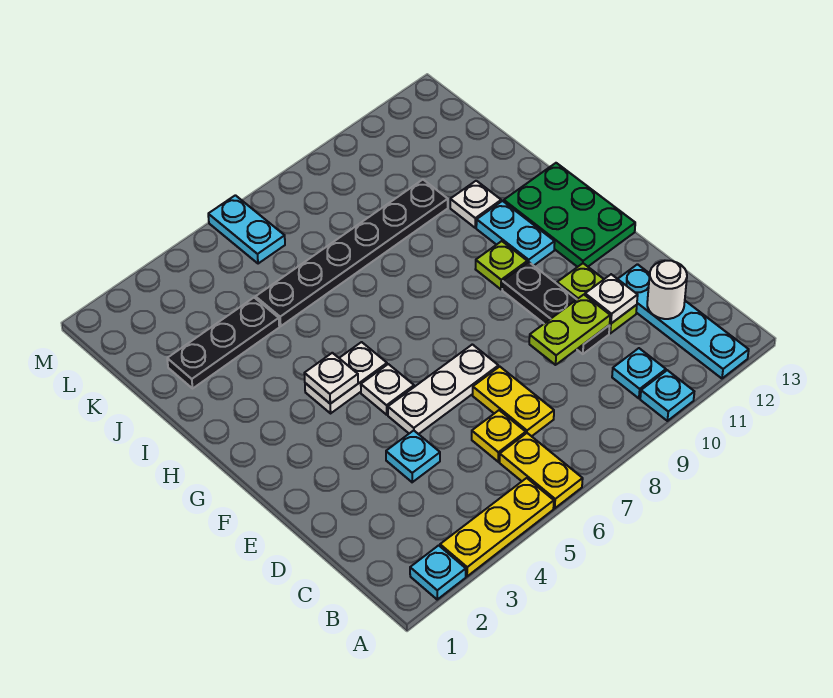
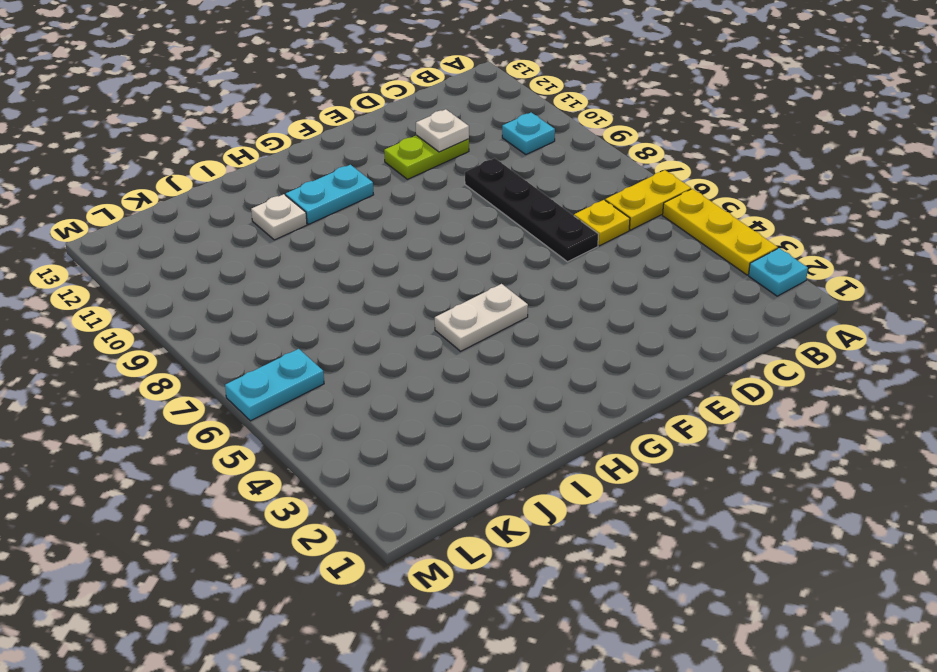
black plate D6:D9 level 1 -> yellow plate C7:D7 level 1
white plate G5:H5 level 1 -> white plate G4:G5 level 1
none -> cyan plate A10 level 1
none -> cyan plate A12:D12 level 1
none -> cyan plate D4 level 1

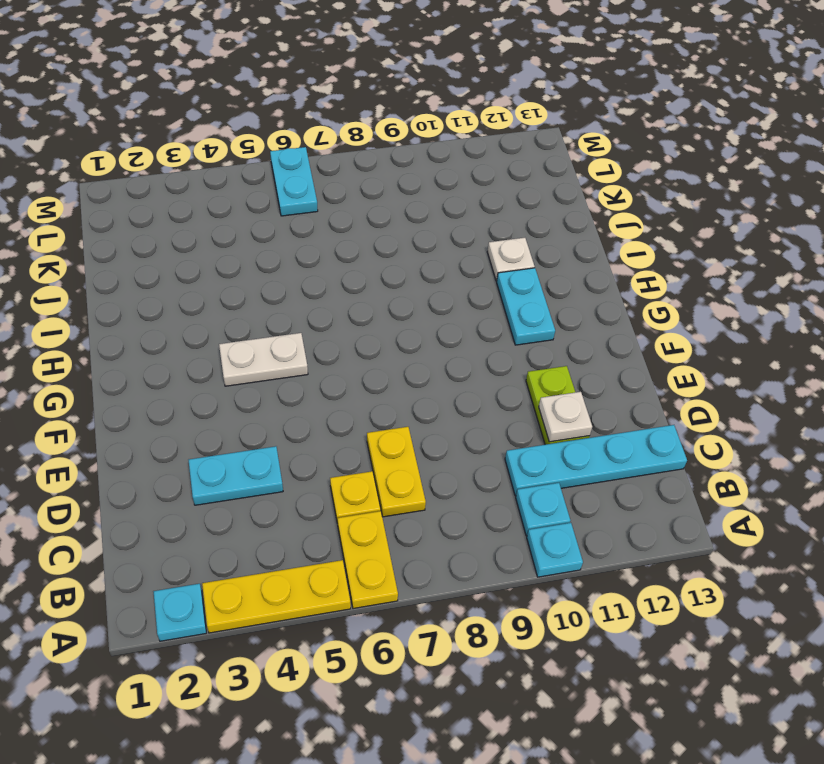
cyan plate C10:C13 level 1 -> cyan plate A12:D12 level 1
cyan plate D3:D4 level 1 -> cyan plate D4 level 1
none -> black plate D10:F10 level 1
none -> white plate E5:E7 level 1
none -> white plate F5 level 1

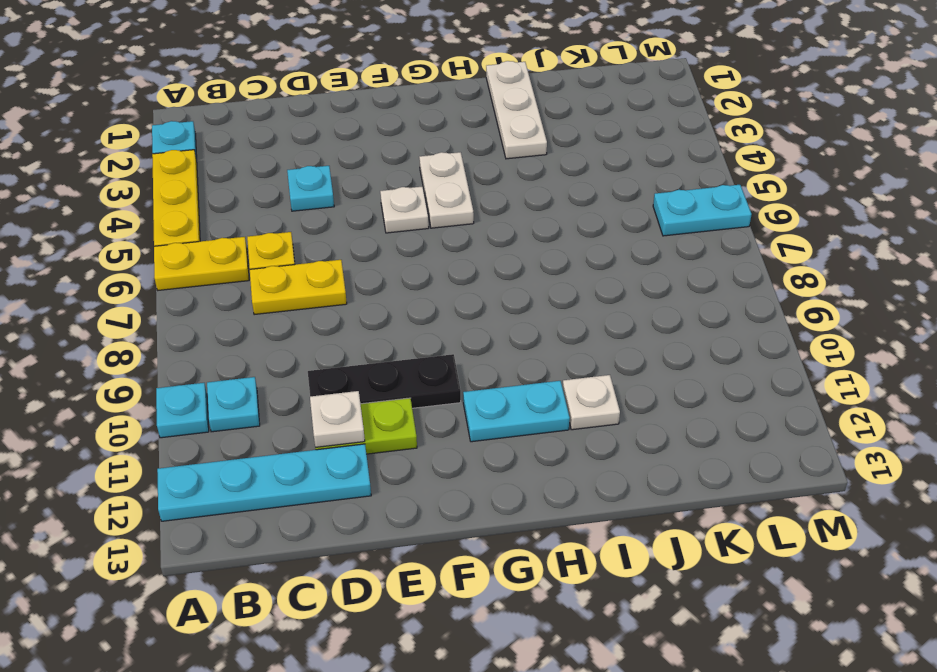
white plate I1:I3 level 1 -> white plate E5:E7 level 1
none -> green plate F12:H13 level 1
none -> lime plate G10 level 1
none -> black plate J2:J4 level 1

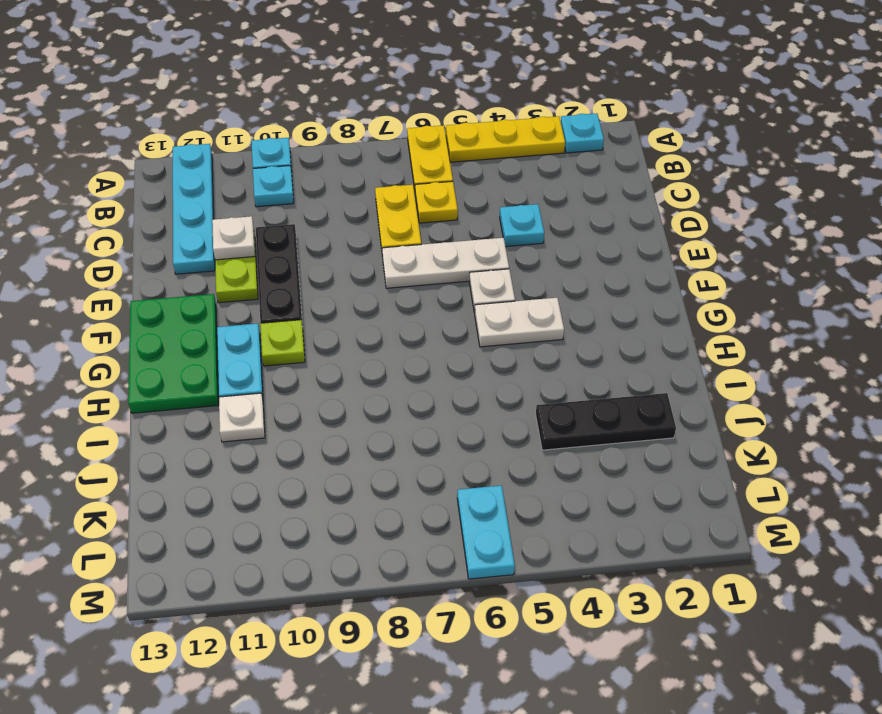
none -> black plate J5:J10 level 1
none -> white round brick C12 level 2
none -> lime plate D9:D10 level 2

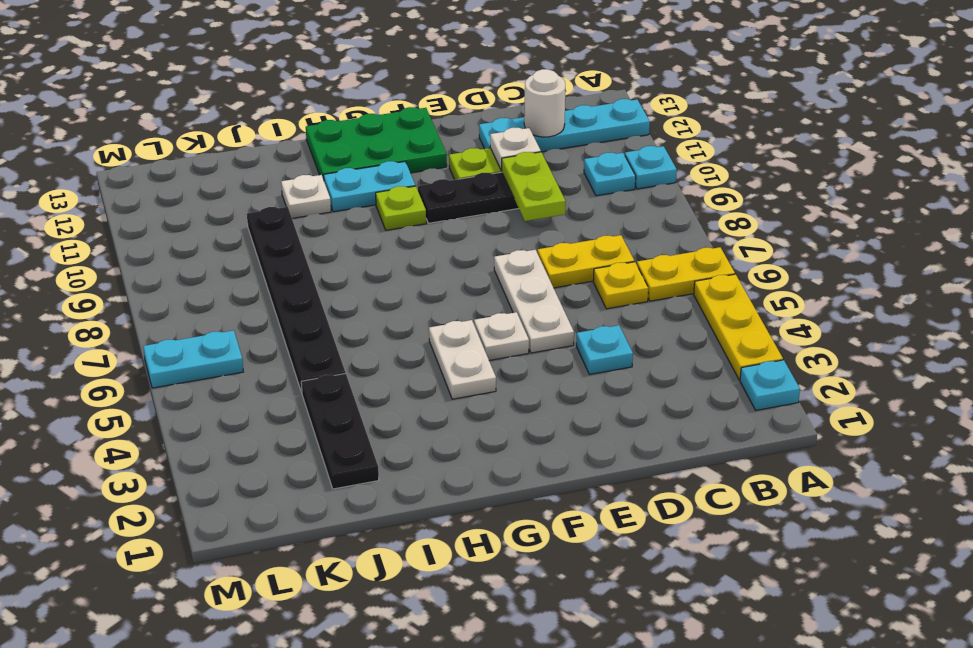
none -> white plate G4 level 2

